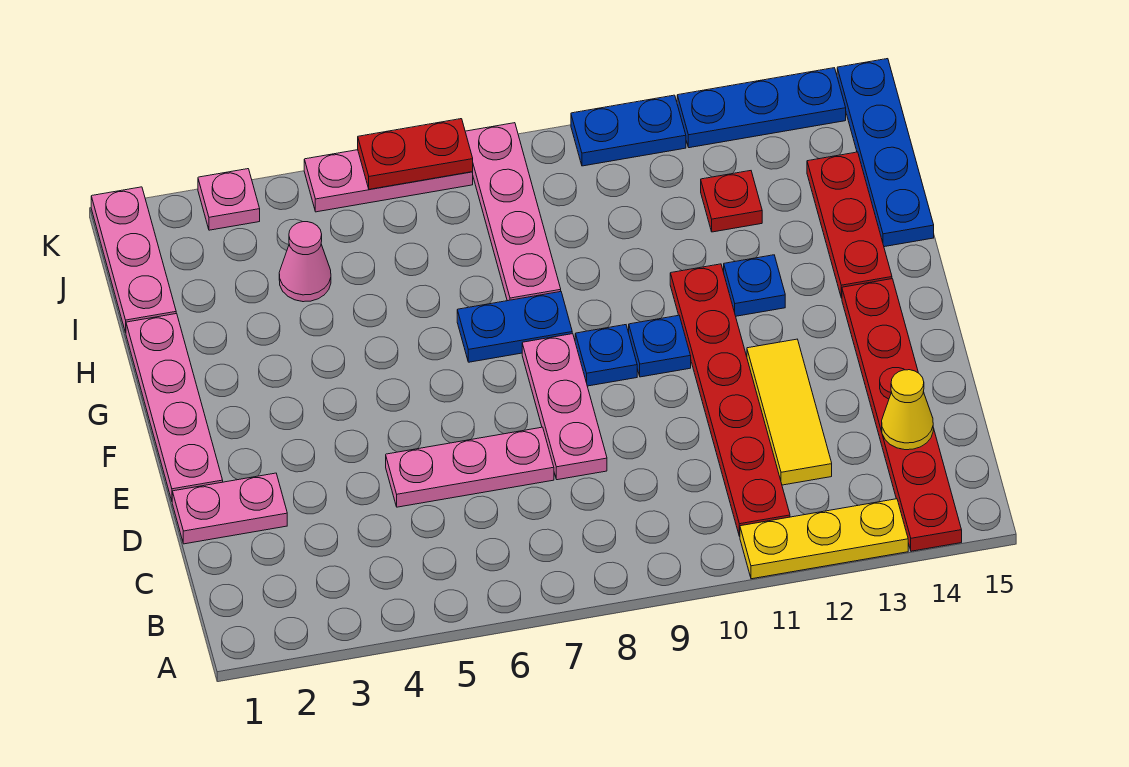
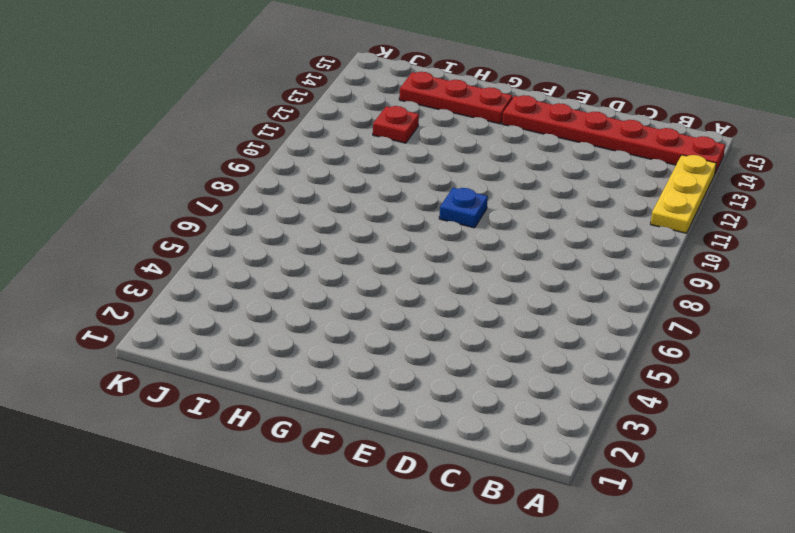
none -> red plate B11:G11 level 1
none -> yellow tile C12:E12 level 1
none -> pink plate D1:D2 level 1

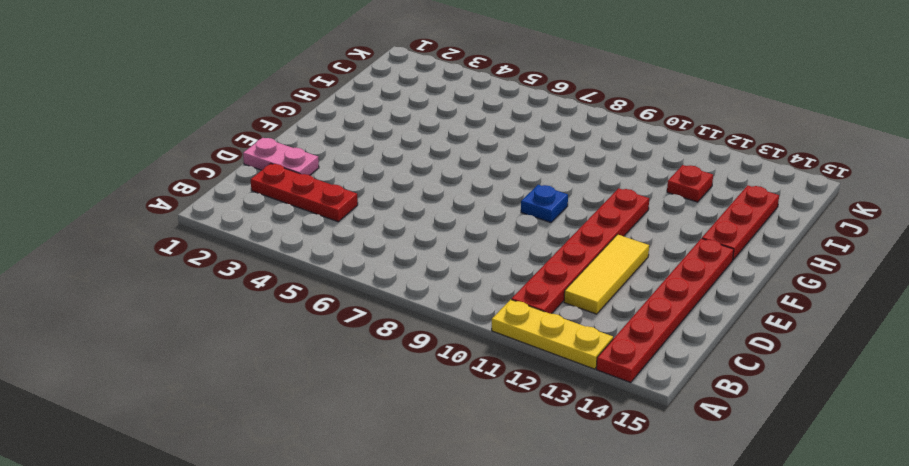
red plate C2:C4 level 1 -> none
none -> pink plate D5:D7 level 1
none -> pink plate D8:F8 level 1
none -> pink plate E1:H1 level 1

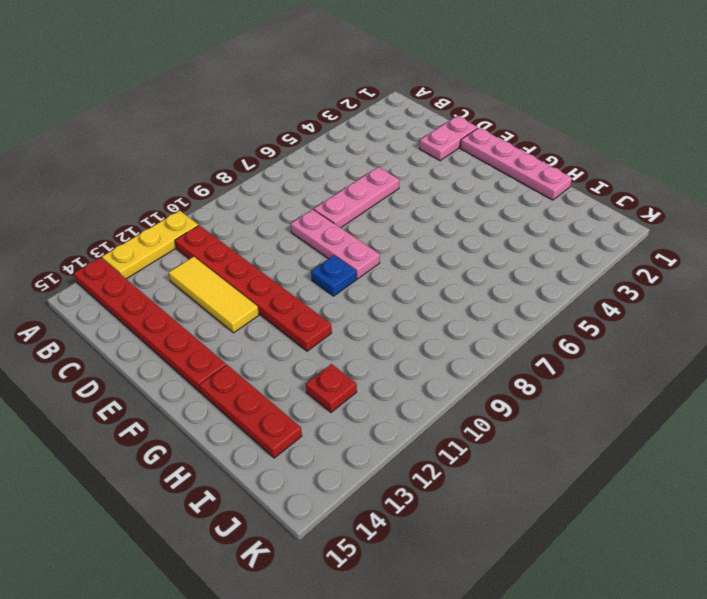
none -> blue plate F10 level 1
none -> blue plate G7:G8 level 1
none -> blue plate G12 level 1

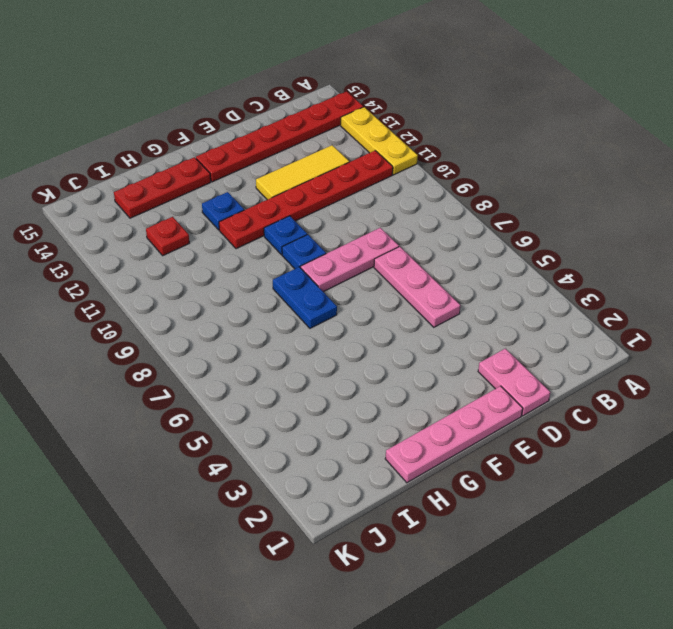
none -> pink plate H8:K8 level 1
none -> blue plate H15:K15 level 1
none -> pink plate I1:K1 level 1

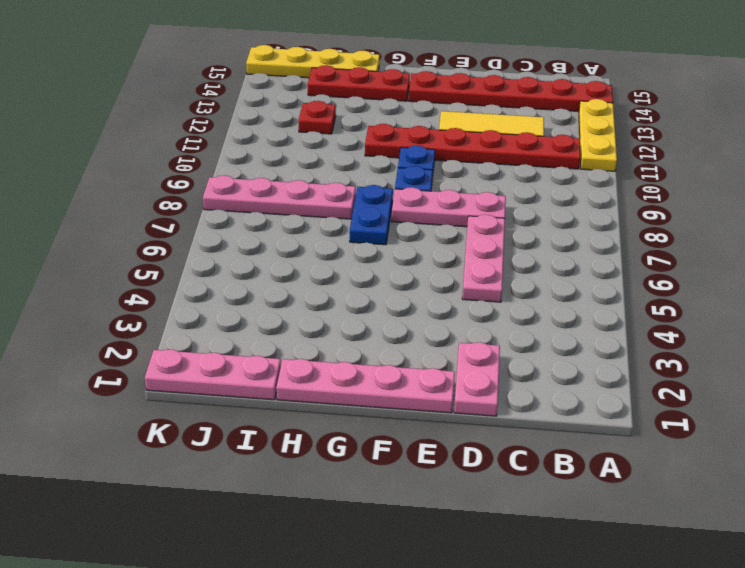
yellow plate H15:K15 level 1 -> blue plate H15:K15 level 1
none -> blue plate G12 level 1
none -> pink cone I4 level 1
none -> pink plate K3 level 1

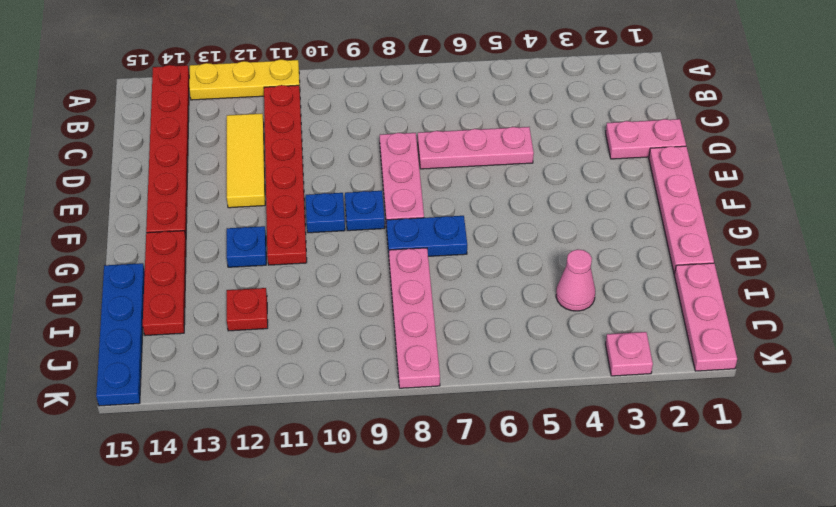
none -> pink plate K5:K7 level 1
none -> blue plate K10:K11 level 1
none -> blue plate K12:K14 level 1

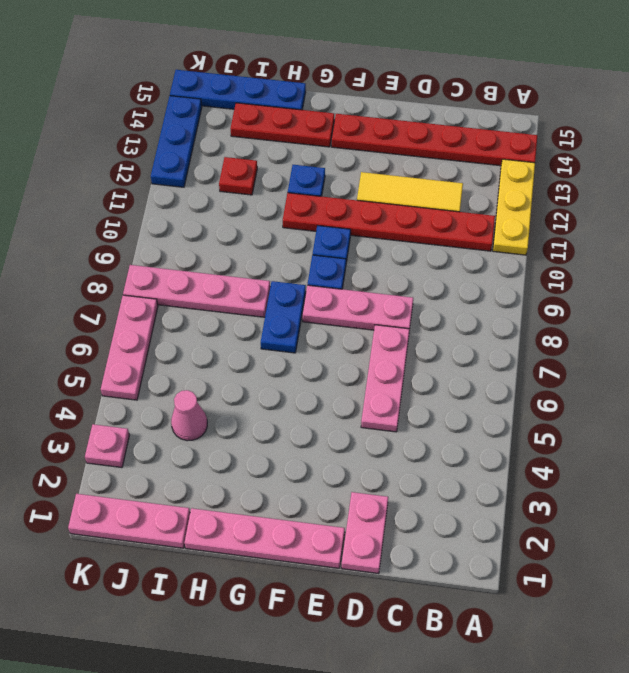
none -> blue plate K10:K11 level 1
none -> yellow cone C14 level 2
none -> red plate K6:K7 level 2

